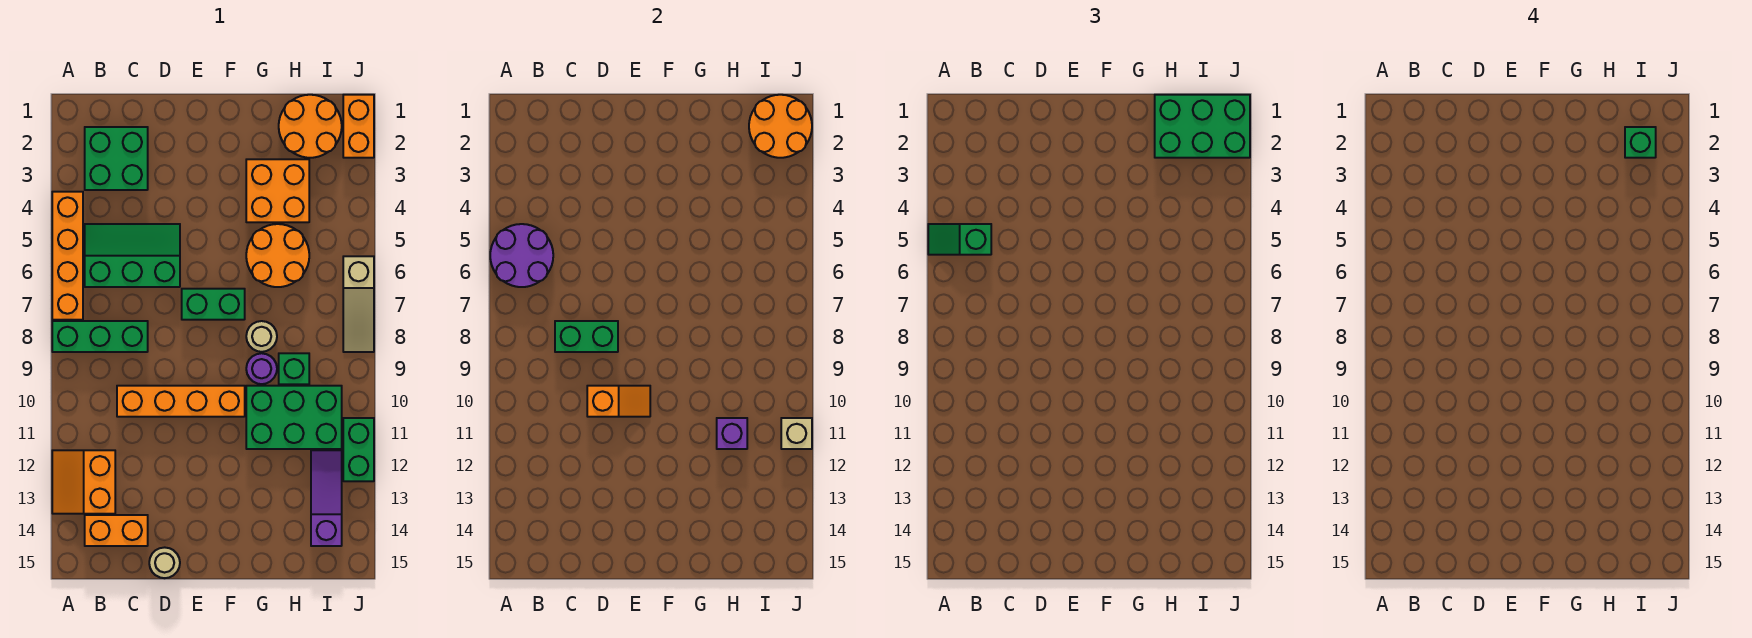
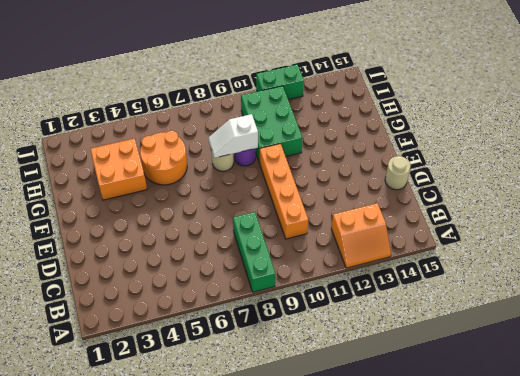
white slope G8:G9 level 2 top 9 -> none
none -> orange brick A4:A7 level 1
none -> green brick B2:C3 level 1
none -> green slope B5:D6 level 1 top 6

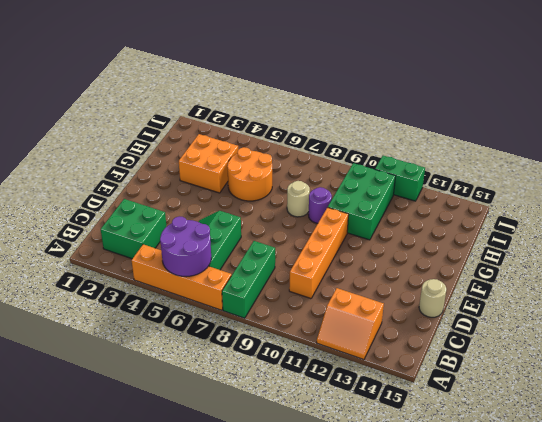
none -> orange brick B14:C14 level 1
none -> green brick E7:F7 level 1
none -> orange round brick H1:I2 level 1

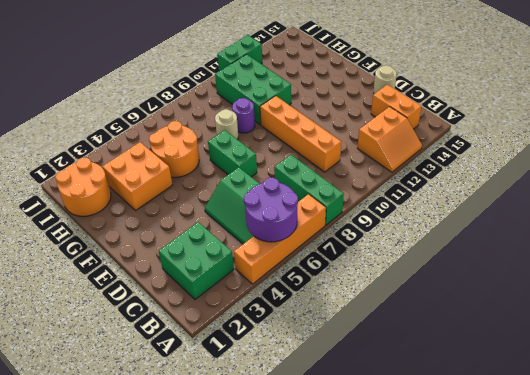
none -> green brick H9 level 1
none -> purple slope I12:I14 level 1 top 14
none -> orange brick J1:J2 level 1

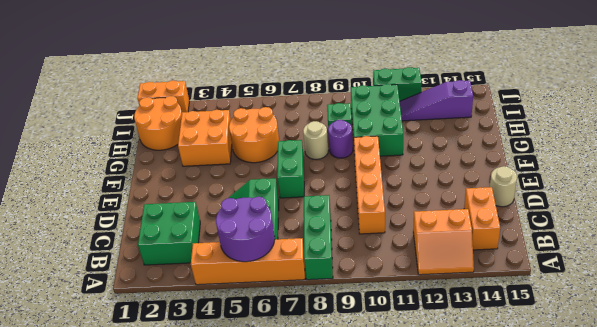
none -> tan slope J6:J8 level 1 top 6
none -> green brick C8:D8 level 2
none -> orange slope D10:E10 level 2 top D

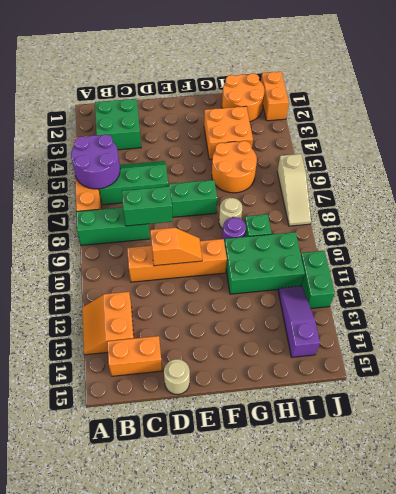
none -> purple brick H11 level 2
none -> orange round brick I1:J2 level 2
none -> tan brick J11 level 2

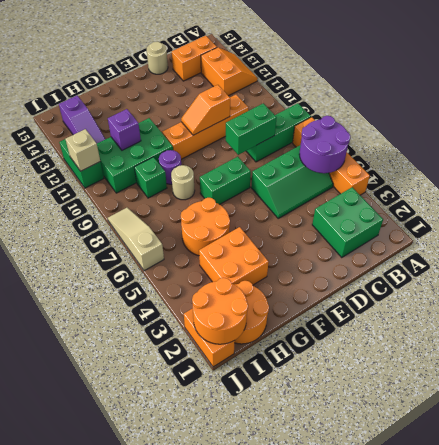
none -> green slope A5:B5 level 3 top B
none -> green brick H1:J2 level 3
none -> green brick I2 level 4

